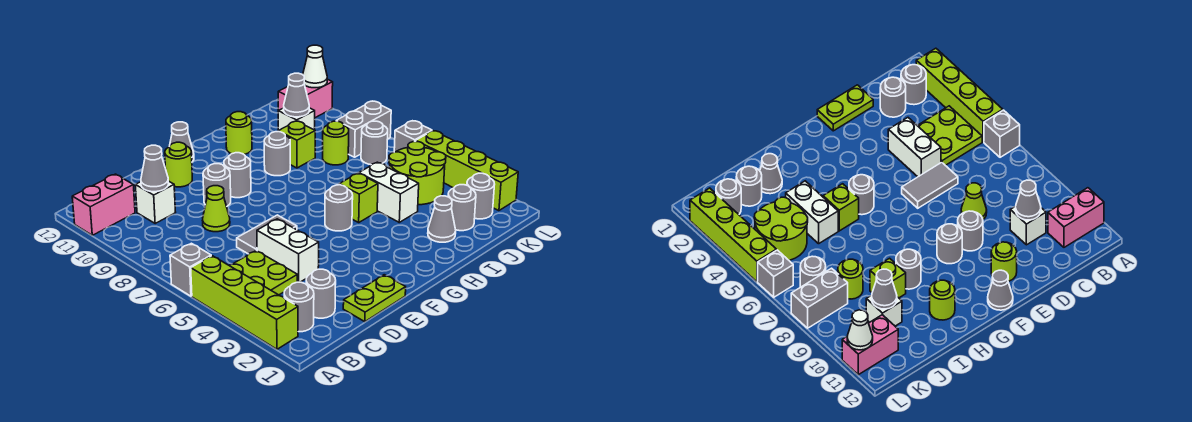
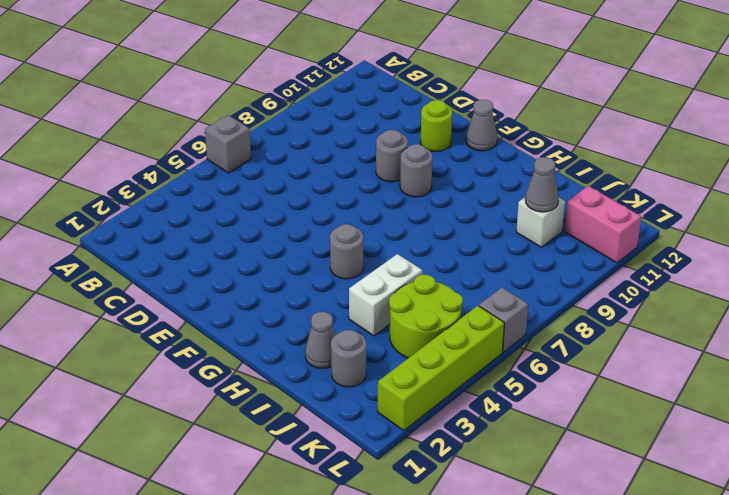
none -> lime brick A2:A5 level 1
none -> pink brick A11:B11 level 1
none -> grey round brick B2 level 1
none -> lime plate B4:C5 level 1

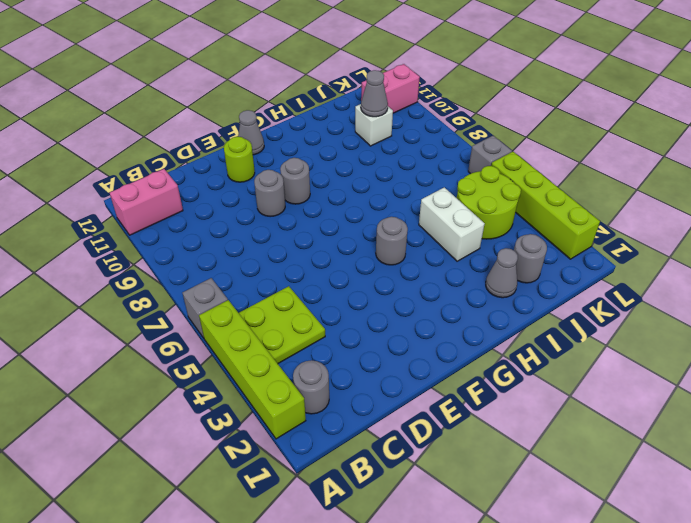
none -> grey round brick C2 level 1
none -> white brick C10 level 1
none -> lime plate D1:E1 level 1
none -> white brick D4:D5 level 1

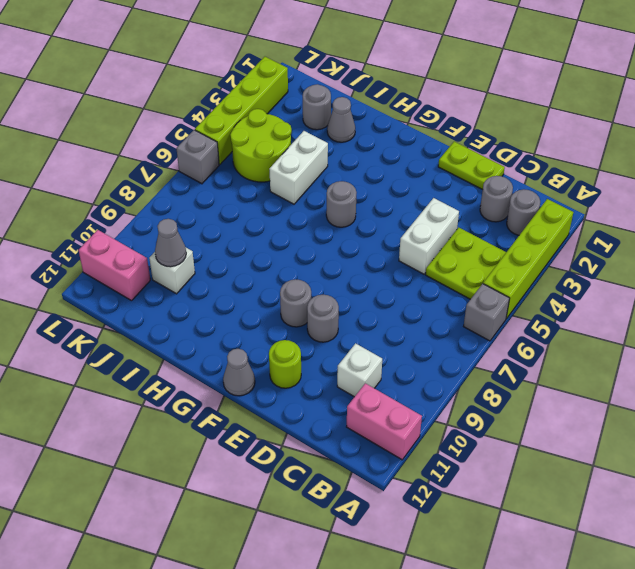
none -> grey tile D6:E6 level 1
none -> lime cone D8 level 1
none -> lime brick H5 level 1
none -> grey round brick H9 level 1

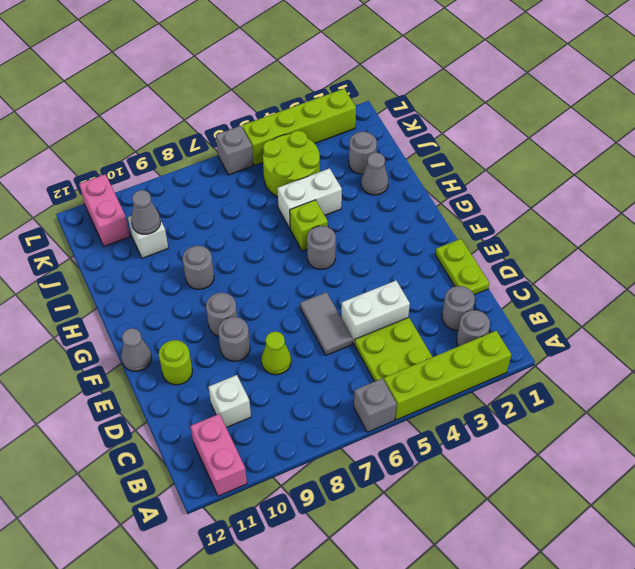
none -> lime round brick H11 level 1
none -> lime brick I9 level 1
none -> lime round brick J8 level 1
none -> grey round brick K2 level 1

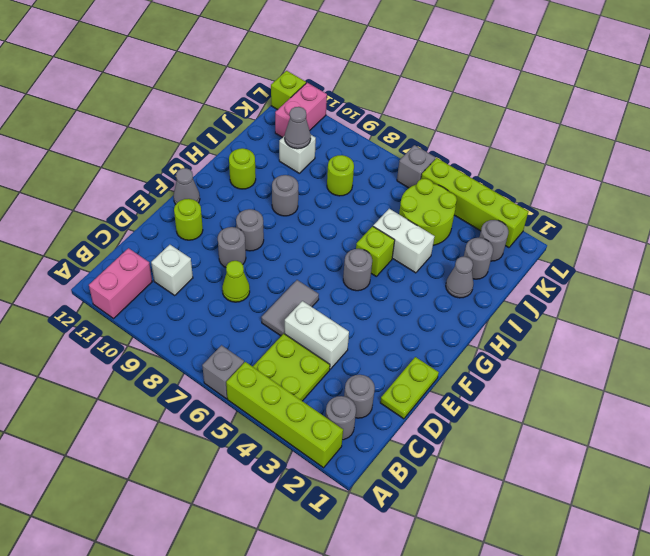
lime brick L12 level 1 -> lime brick I9 level 1
none -> grey round brick K7 level 1
none -> grey brick K8:L8 level 1
none -> grey cone C10 level 2
none -> white cone L11 level 2

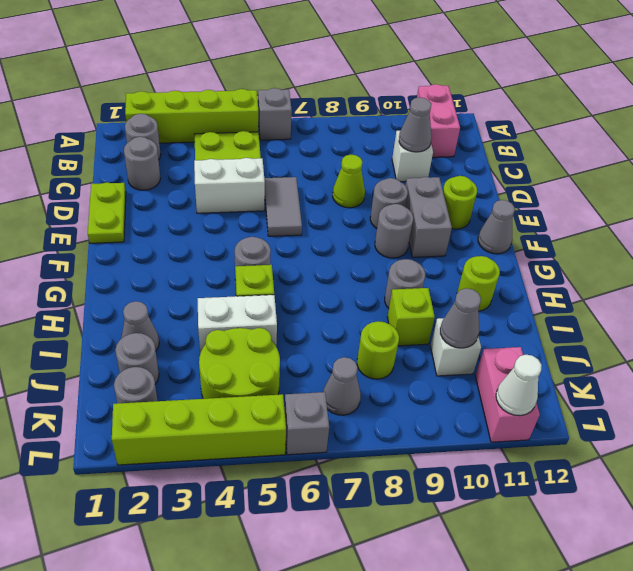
grey brick E10:F10 level 1 -> grey brick K8:L8 level 1
grey cone K7 level 1 -> grey round brick K7 level 1

